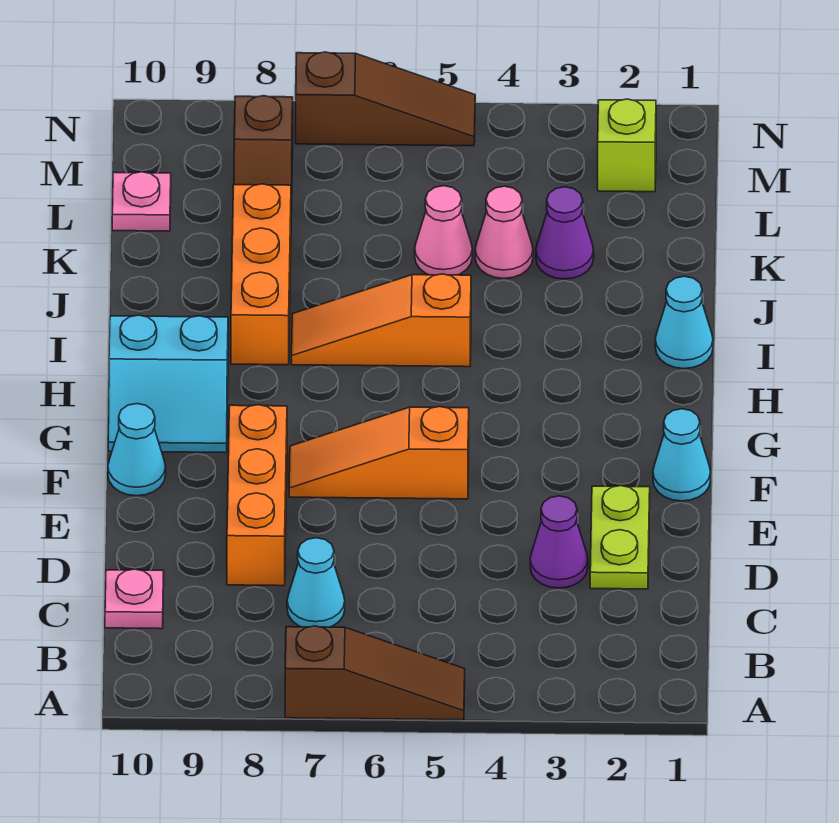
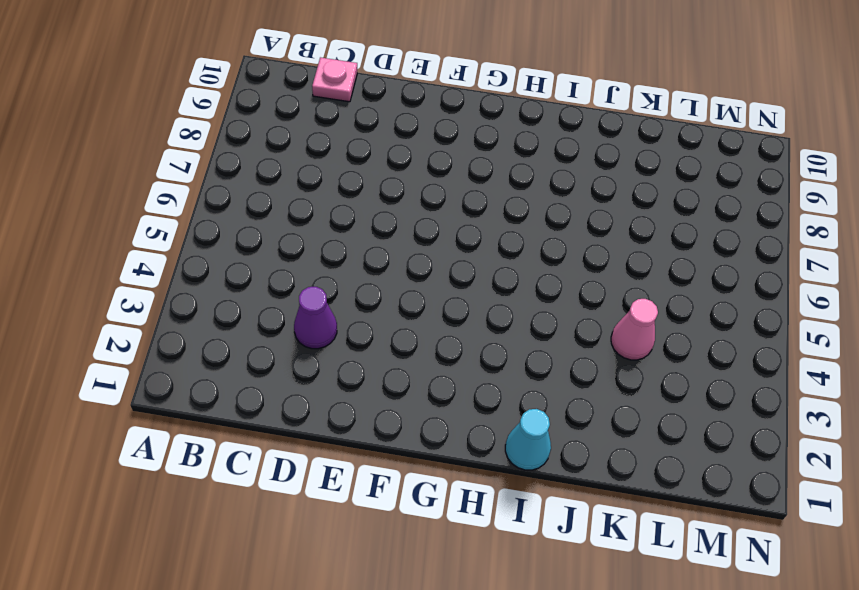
none -> brown slope A5:A7 level 1 top 7
none -> cyan cone C7 level 1
none -> lime plate D2:E2 level 1

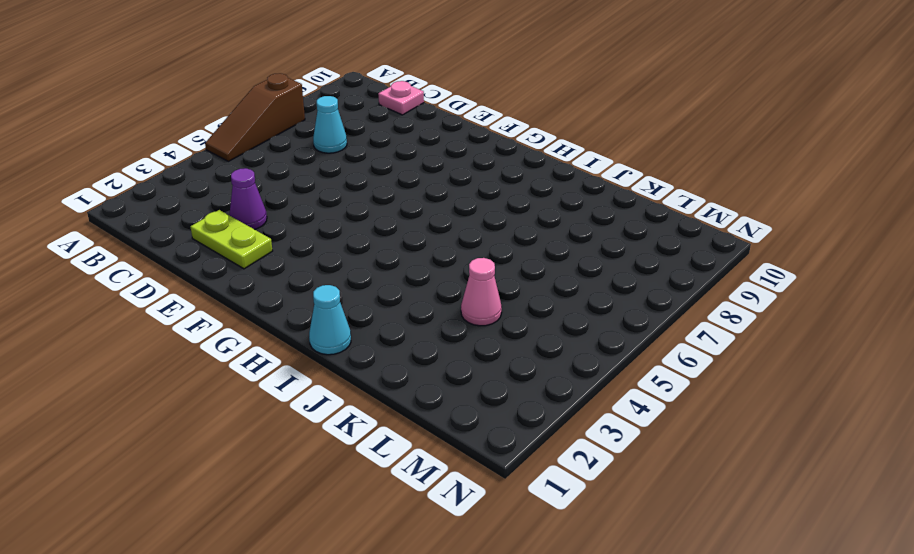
none -> orange brick D8:F8 level 1
none -> cyan cone F1 level 1
none -> orange slope F5:F7 level 1 top 5

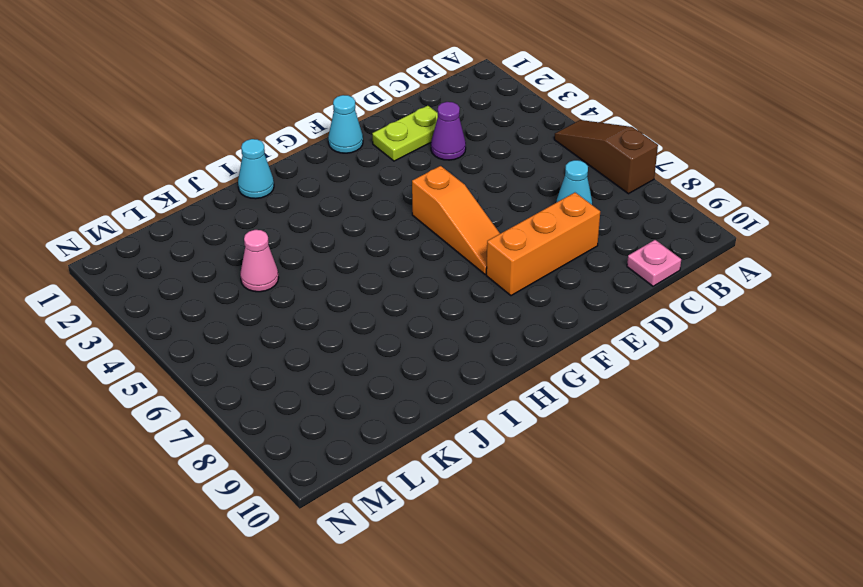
none -> cyan cone F10 level 1
none -> cyan slope G9:H10 level 1 top H
none -> orange slope I5:I7 level 1 top 5

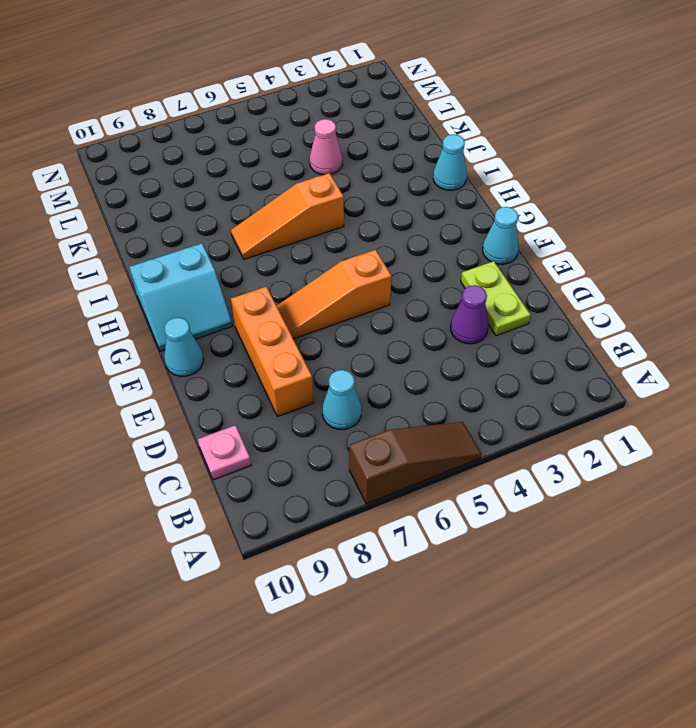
none -> orange brick I8:K8 level 1
none -> purple cone K3 level 1
none -> pink cone K5 level 1

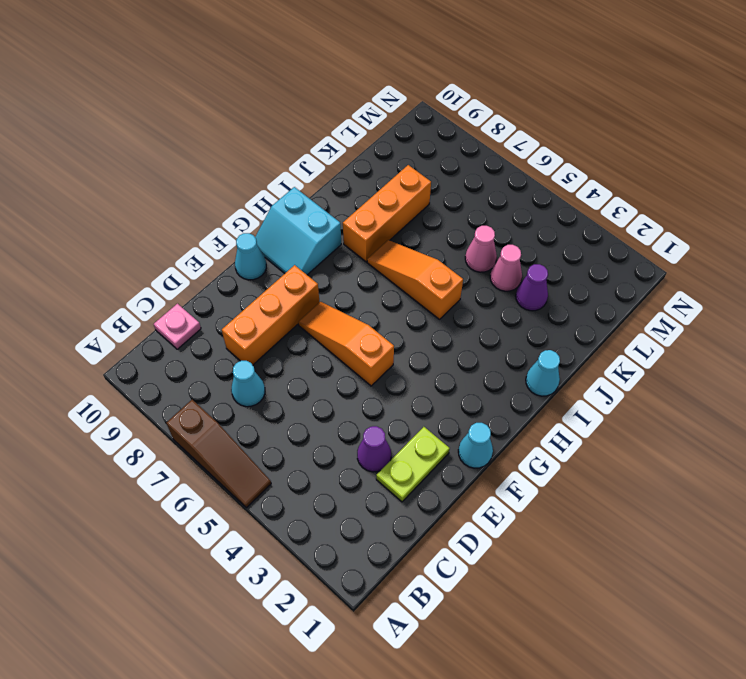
none -> brown slope L8:M8 level 1 top M
none -> pink plate L10 level 1
none -> lime brick M2 level 1

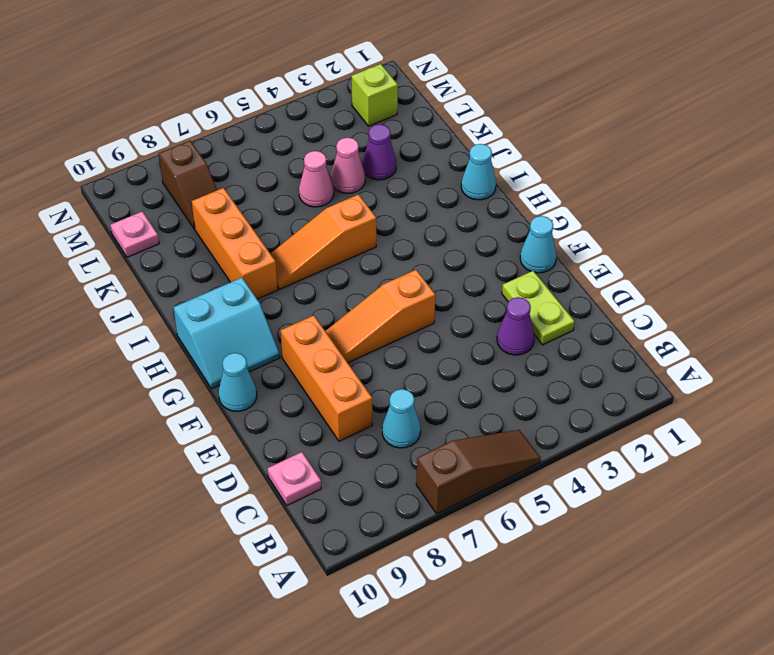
none -> brown slope N5:N7 level 1 top 7

